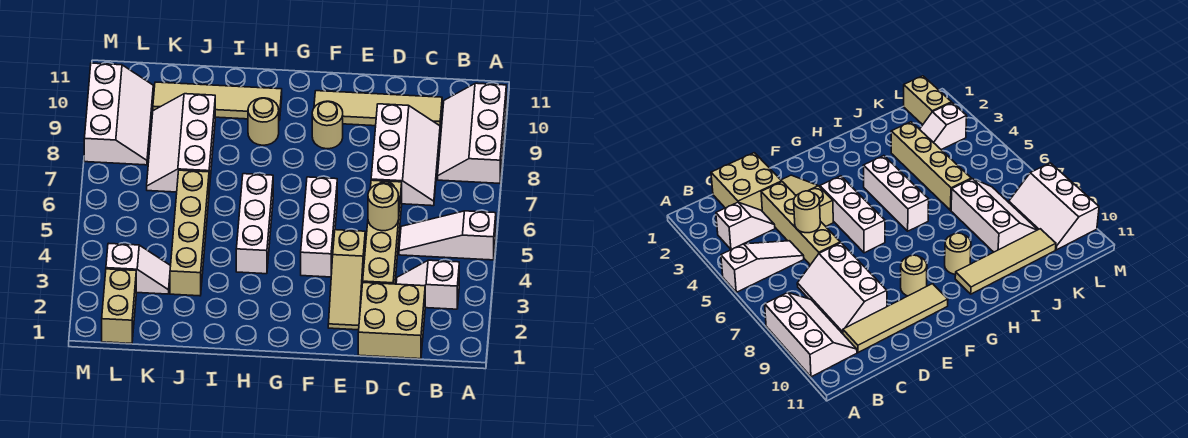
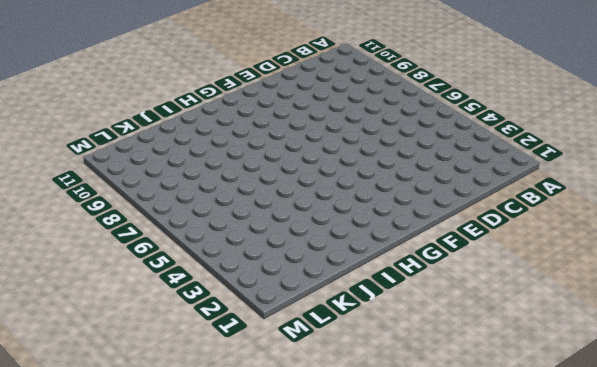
none -> white slope A5:C5 level 1 top A
none -> white slope A8:B10 level 1 top A
none -> white slope B3:C3 level 1 top B

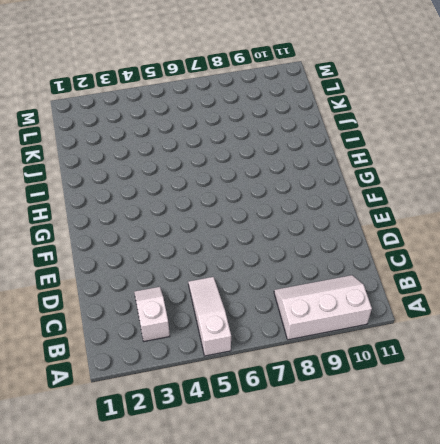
none -> tan brick C1:D2 level 1
none -> white slope C7:D9 level 1 top D
none -> tan tile C10:F10 level 1

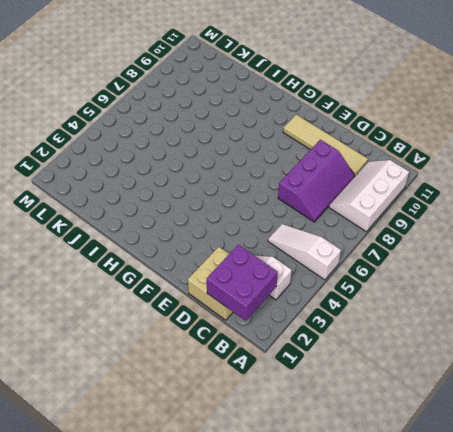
purple brick B1:C2 level 2 -> none
purple slope C7:D9 level 1 top D -> white slope C7:D9 level 1 top D
none -> tan brick D3:D6 level 1
none -> tan slope E2:E4 level 1 top 4
none -> white brick F4:F6 level 1

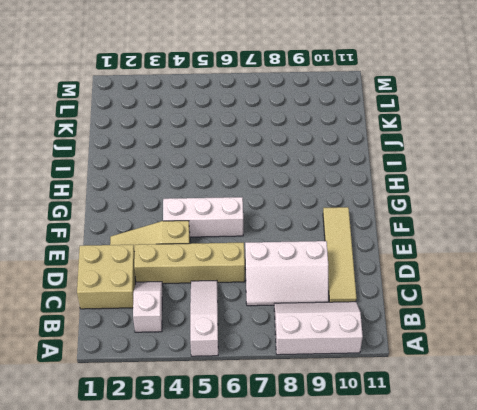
none -> tan round brick F9 level 1
none -> white brick H4:H6 level 1
none -> tan round brick H9 level 1

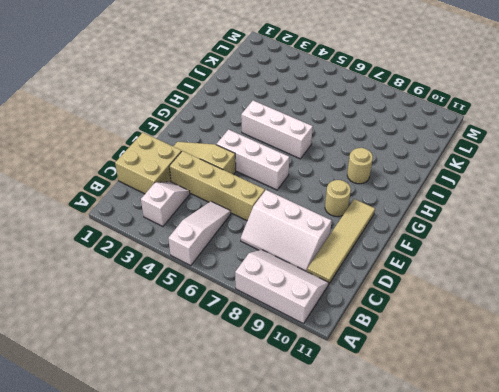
none -> tan tile H10:K10 level 1
none -> tan brick J3:J6 level 1
none -> white slope J7:K9 level 1 top J

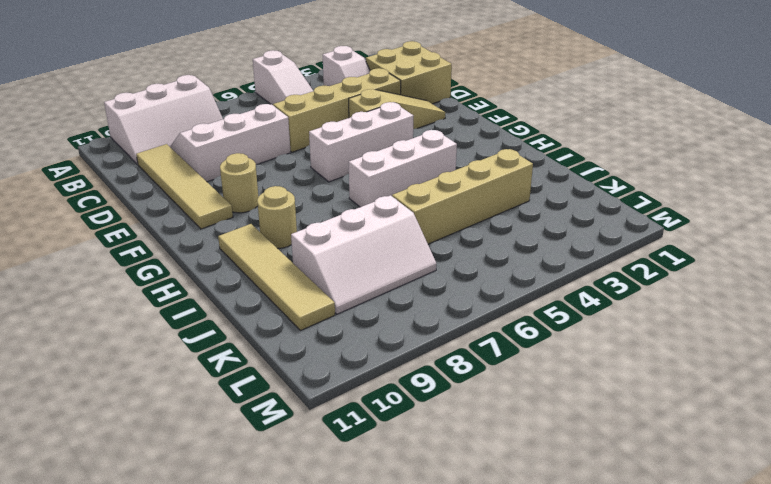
none -> white slope K3:L3 level 1 top L
none -> tan brick L1:L2 level 1
none -> white slope L8:M10 level 1 top M

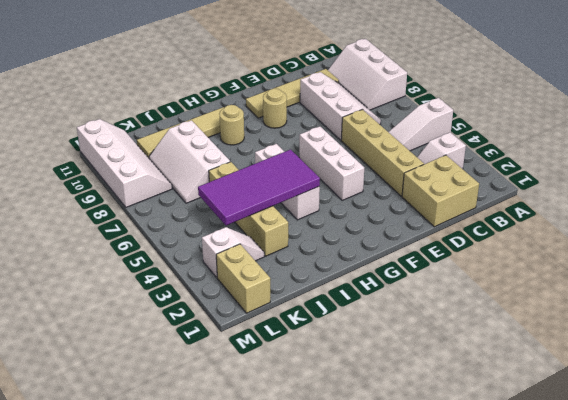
purple tile H4:K5 level 2 -> none
white slope L8:M11 level 1 top M -> white slope L8:M10 level 1 top M
none -> tan slope E2:E4 level 1 top 4
none -> tan round brick D5 level 2

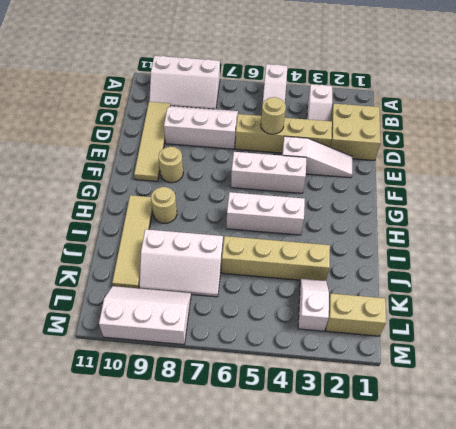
white slope E2:E4 level 1 top 4 -> tan slope E2:E4 level 1 top 4

